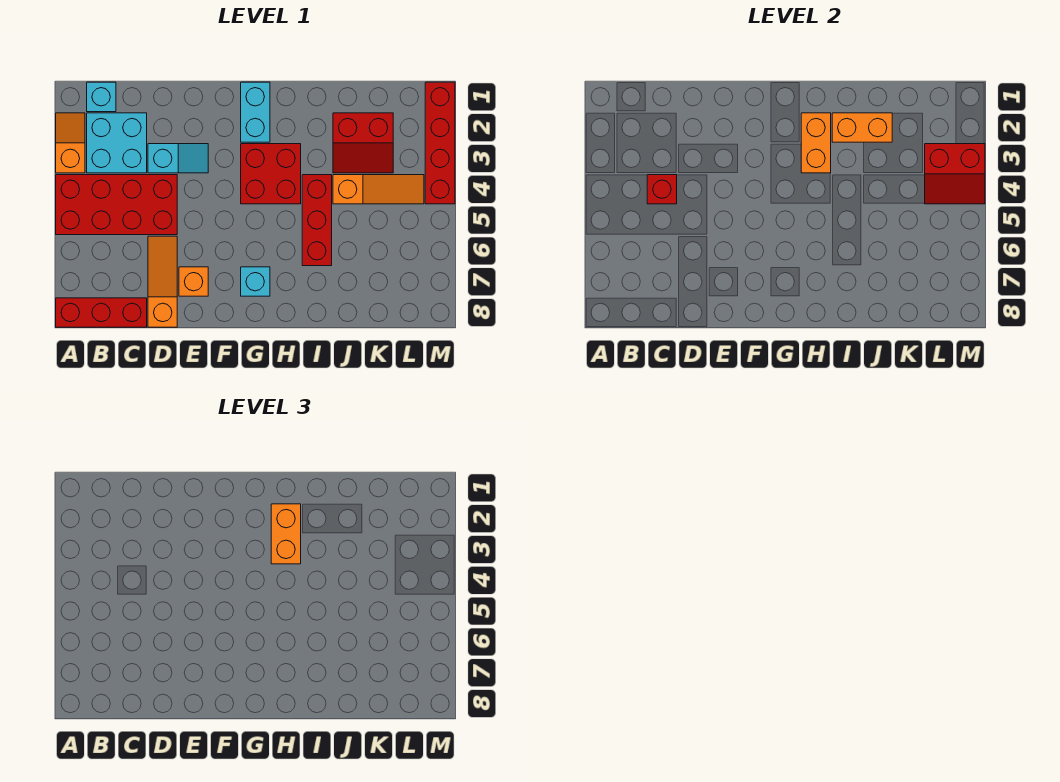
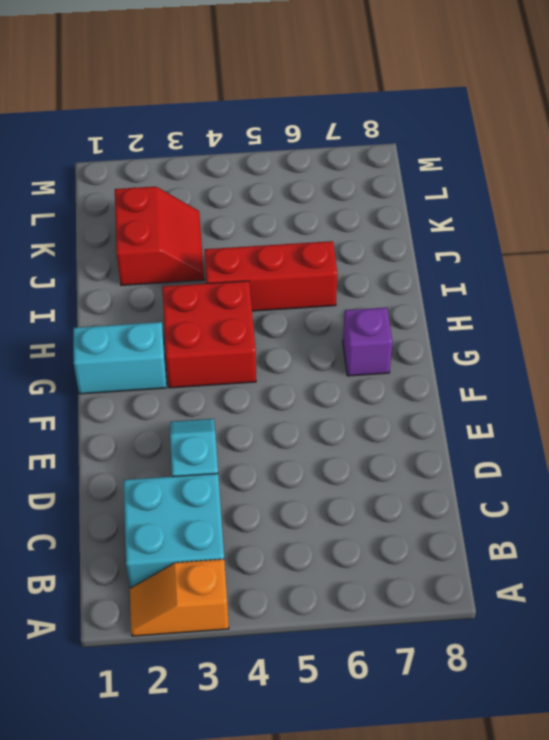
purple brick G7 level 1 -> cyan brick G7 level 1
none -> red brick A4:D5 level 1
none -> red brick A8:C8 level 1
none -> cyan brick B1 level 1

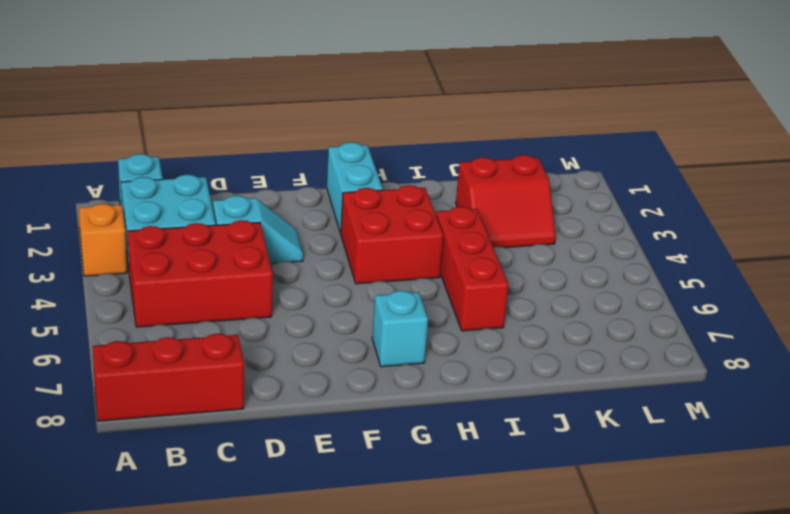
red brick B4:D5 level 1 -> red brick A4:D5 level 1
none -> orange slope D6:D8 level 1 top 8
none -> orange brick E7 level 1
none -> orange slope J4:L4 level 1 top J

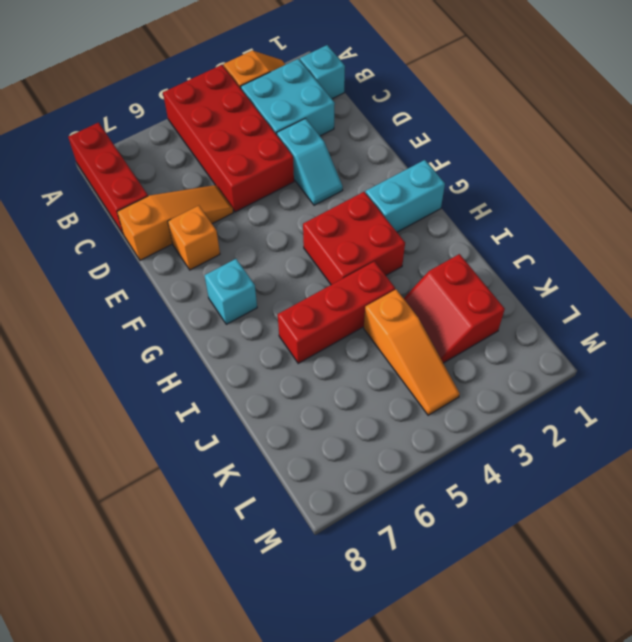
none -> red brick M1:M4 level 1
none -> red brick C4 level 2
none -> orange brick H2:H3 level 2

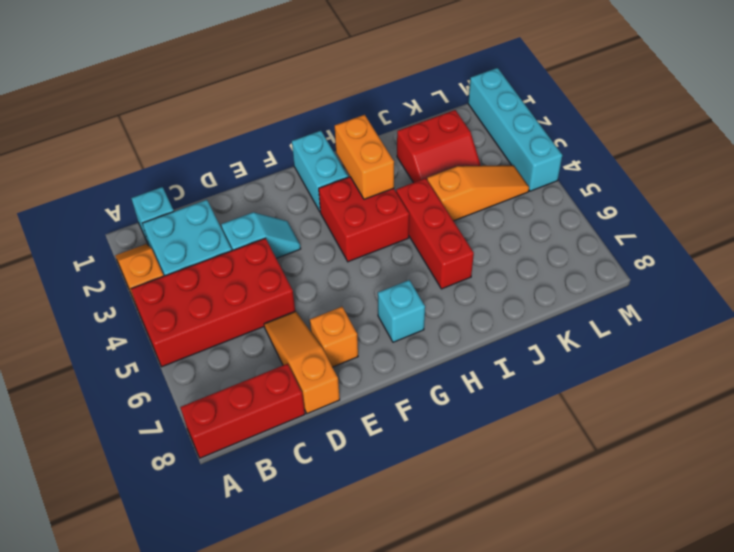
cyan brick M1:M4 level 1 -> red brick M1:M4 level 1
none -> red brick C4 level 2
none -> orange brick I2:J2 level 2
none -> red slope L3:M4 level 2 top 3

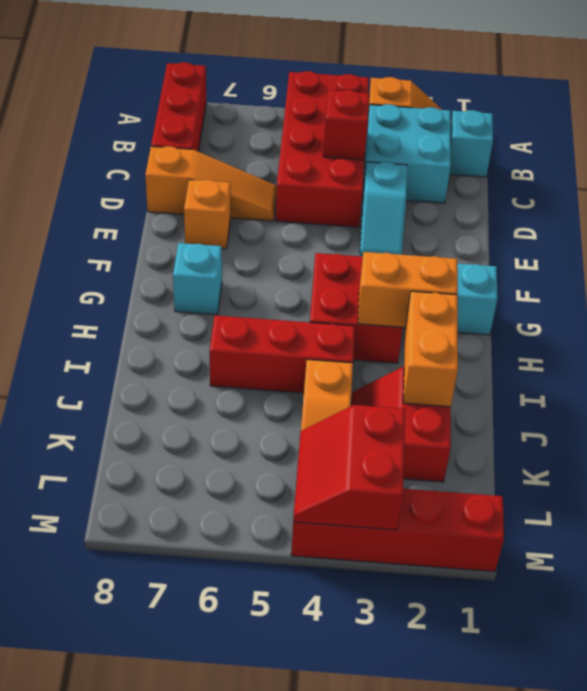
none -> orange brick H2:H3 level 3

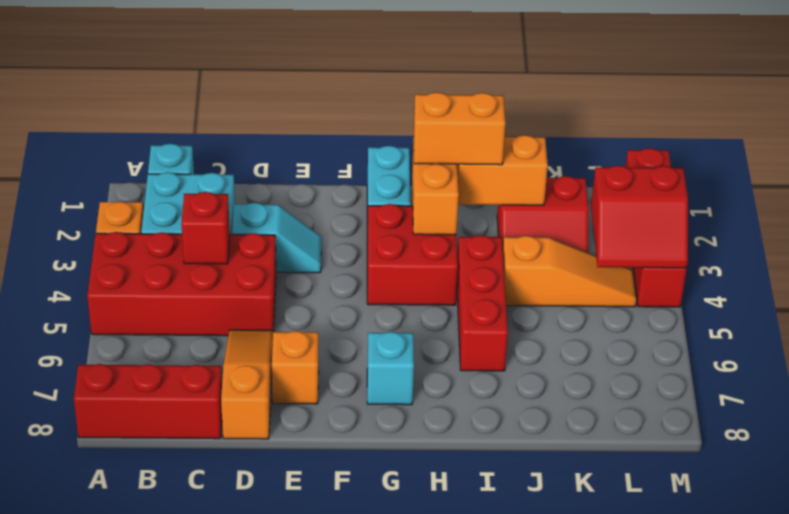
orange brick H2:I2 level 3 -> orange brick H2:H3 level 3

